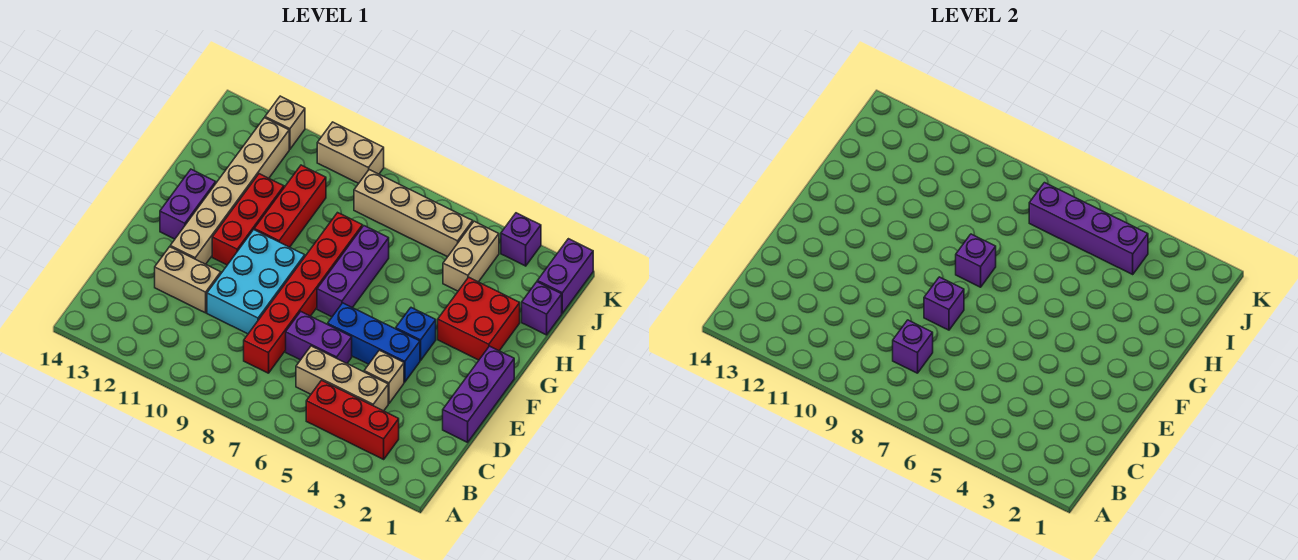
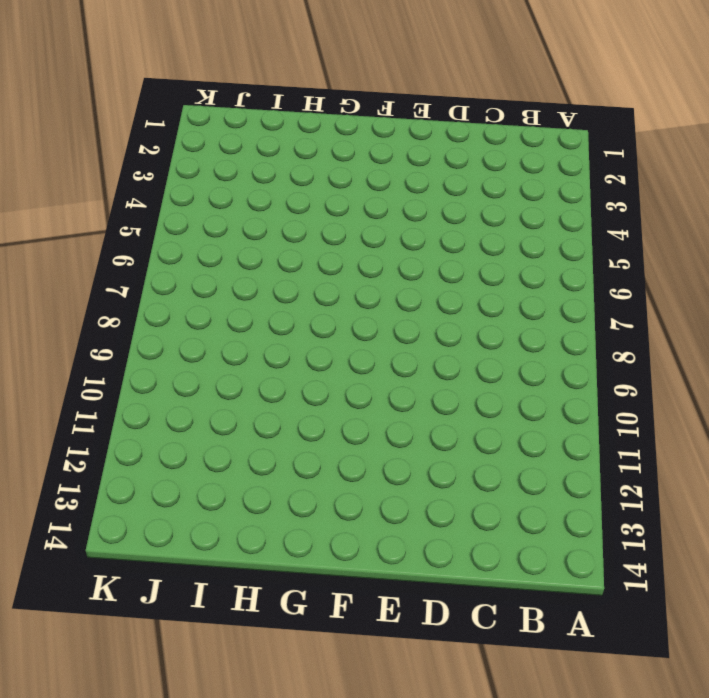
none -> red brick B3:B5 level 1
none -> tan brick C4:C6 level 1
none -> red brick C8:H8 level 1

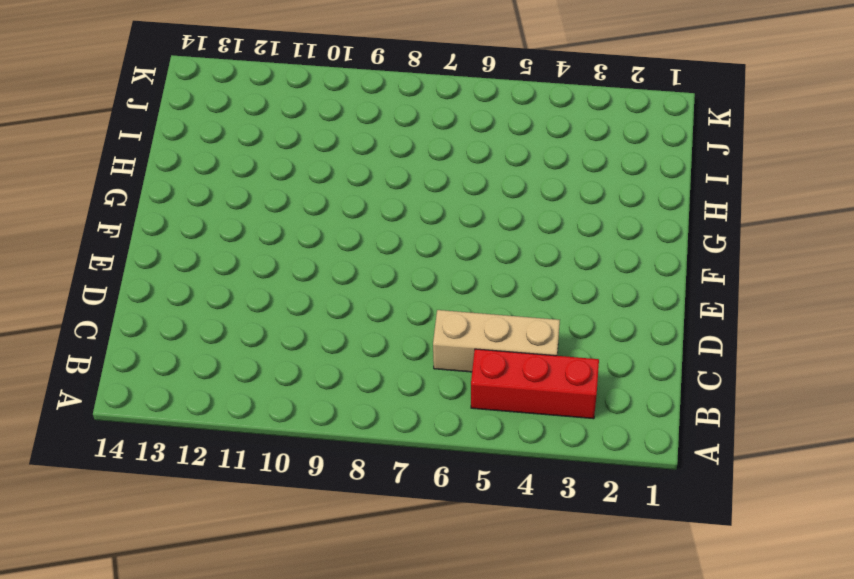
none -> red brick C8:H8 level 1
none -> purple brick D1:F1 level 1
none -> tan brick D4 level 1

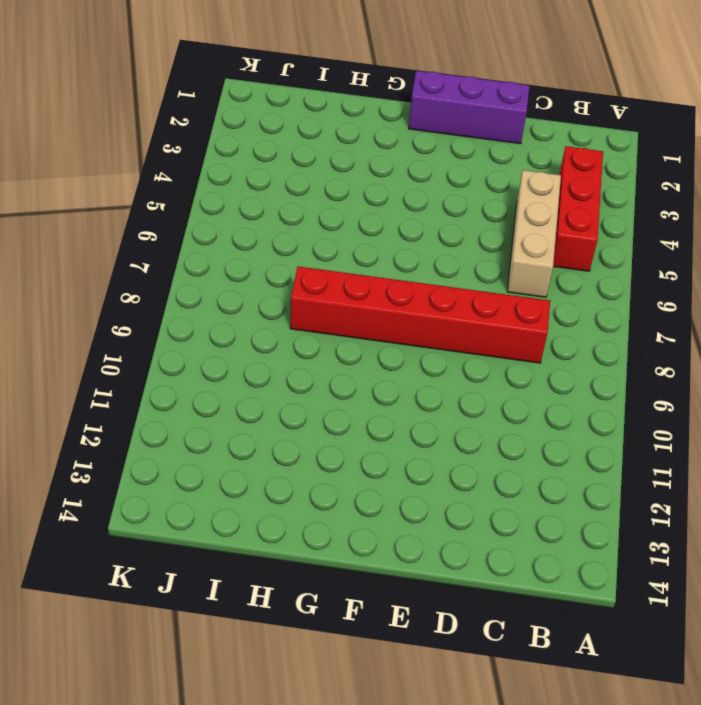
none -> tan brick D4 level 1
none -> purple brick D6:D7 level 1
none -> cyan brick D9:F10 level 1

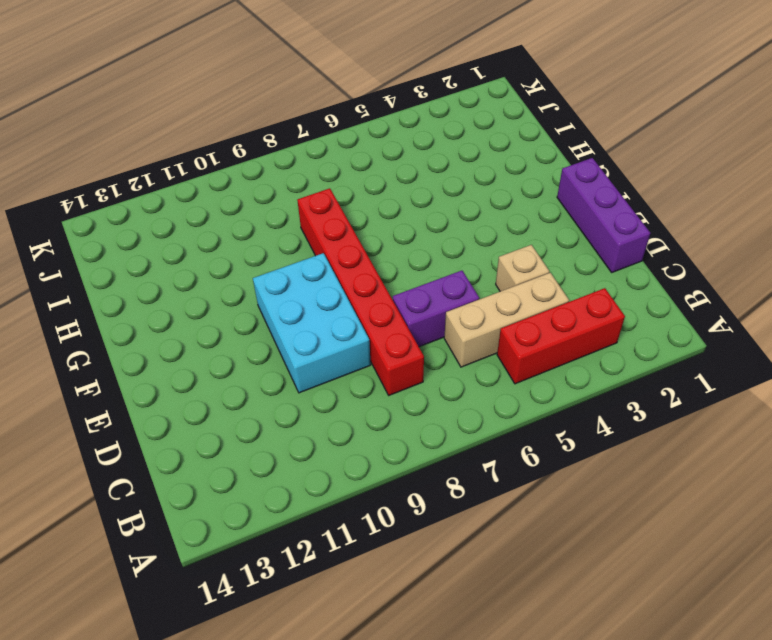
none -> tan brick D11:D12 level 1
none -> blue brick E4:E6 level 1
none -> tan brick E12:J12 level 1

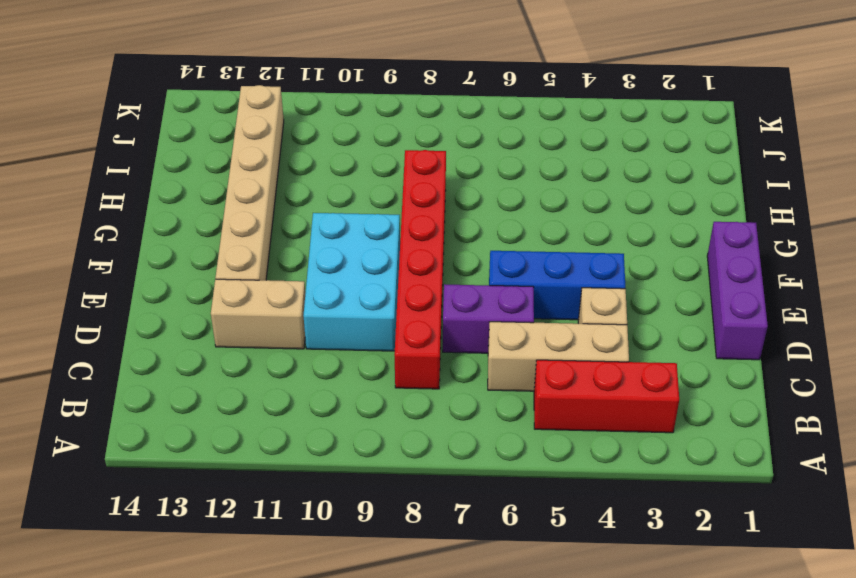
none -> blue brick F4 level 1
none -> purple brick F7:H7 level 1
none -> red brick F11:H11 level 1

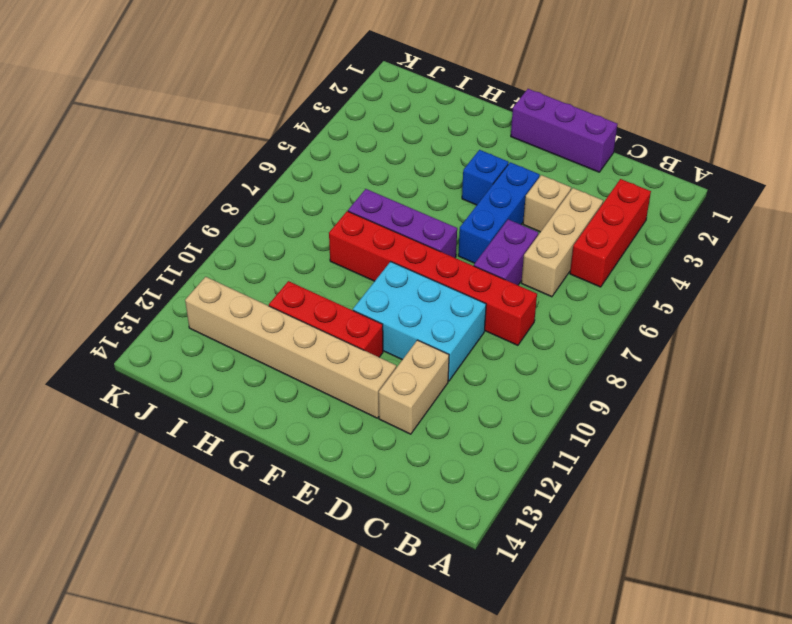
none -> purple brick F13:G13 level 1
none -> red brick G2:H3 level 1
none -> red brick G10:I10 level 1

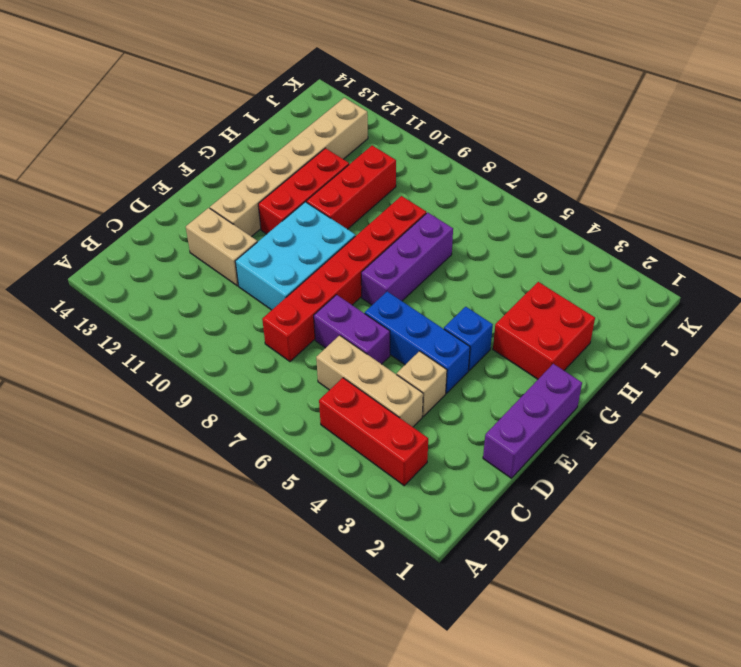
none -> purple brick F13:G13 level 1
none -> purple brick I1 level 1
none -> tan brick I4:J4 level 1

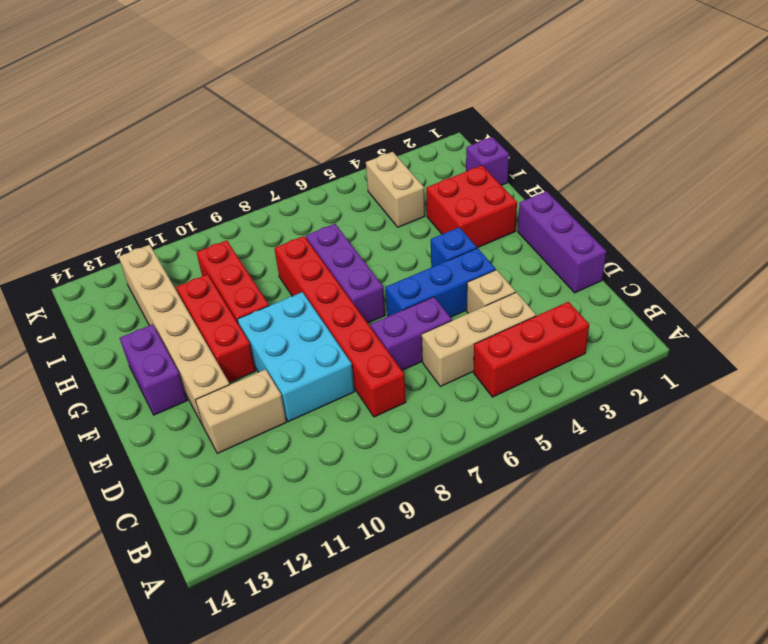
none -> purple brick J1:K1 level 1
none -> tan brick J5:J8 level 1
none -> purple brick K3 level 1

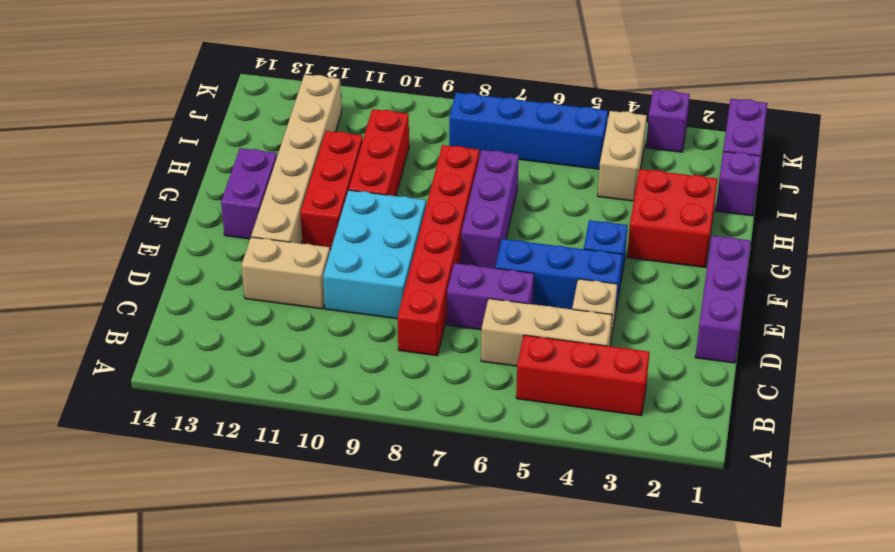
blue brick J5:J8 level 1 -> tan brick J5:J8 level 1
none -> tan brick K9:K10 level 1
none -> tan brick K12 level 1
none -> purple brick C8 level 2

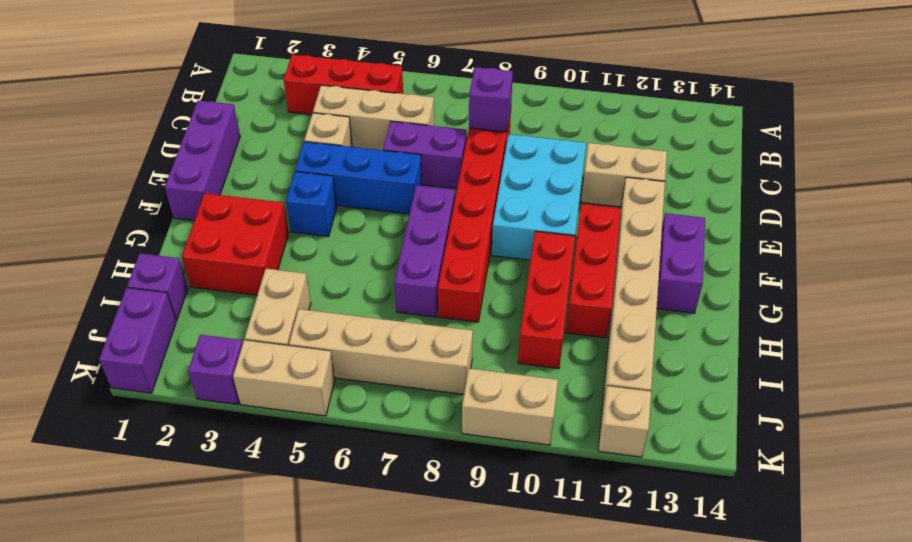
tan brick K4:K5 level 1 -> none
none -> purple brick E8 level 2
none -> purple brick G8 level 2
none -> purple brick J4:J7 level 2

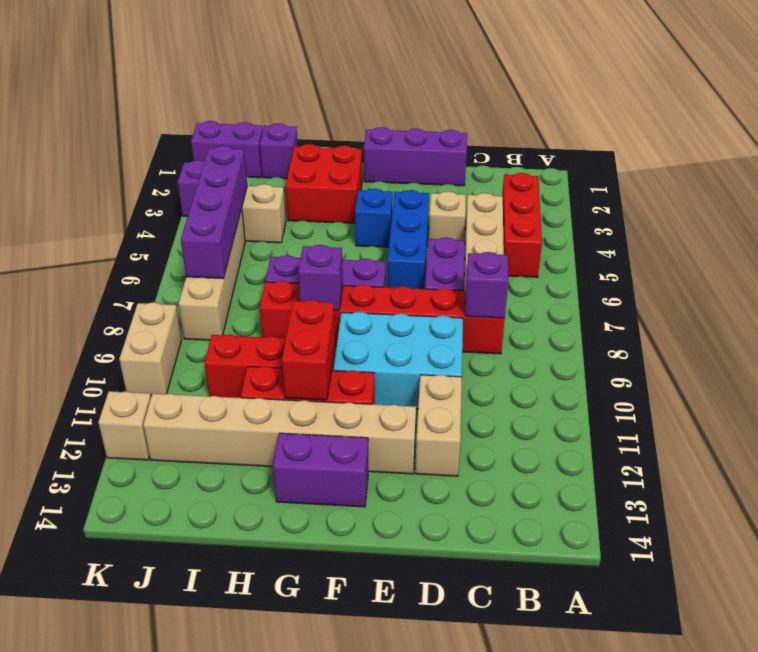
red brick G10:G11 level 2 -> none
none -> purple brick E8 level 2

